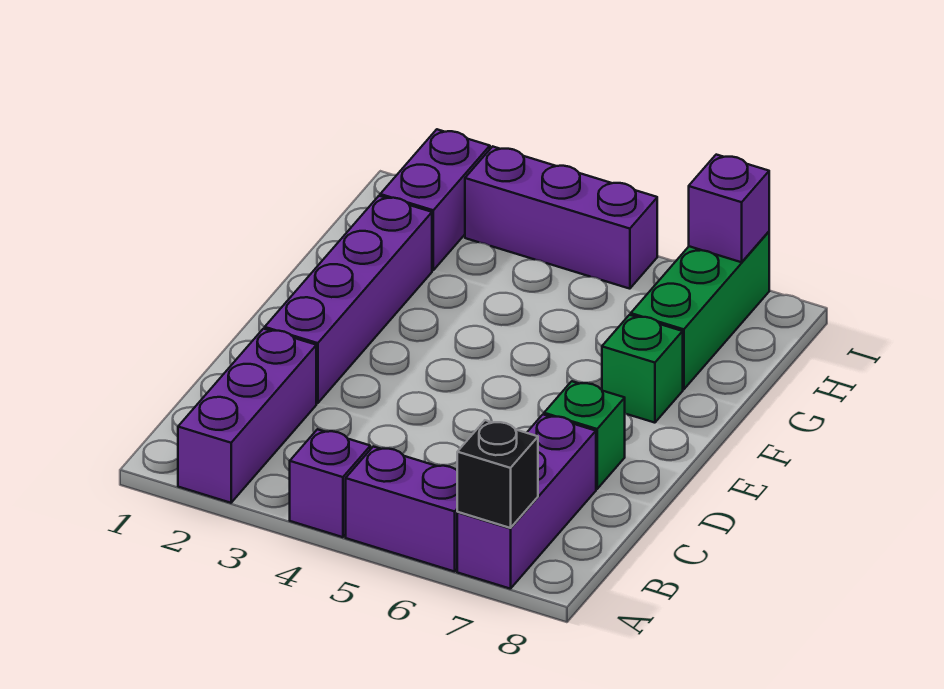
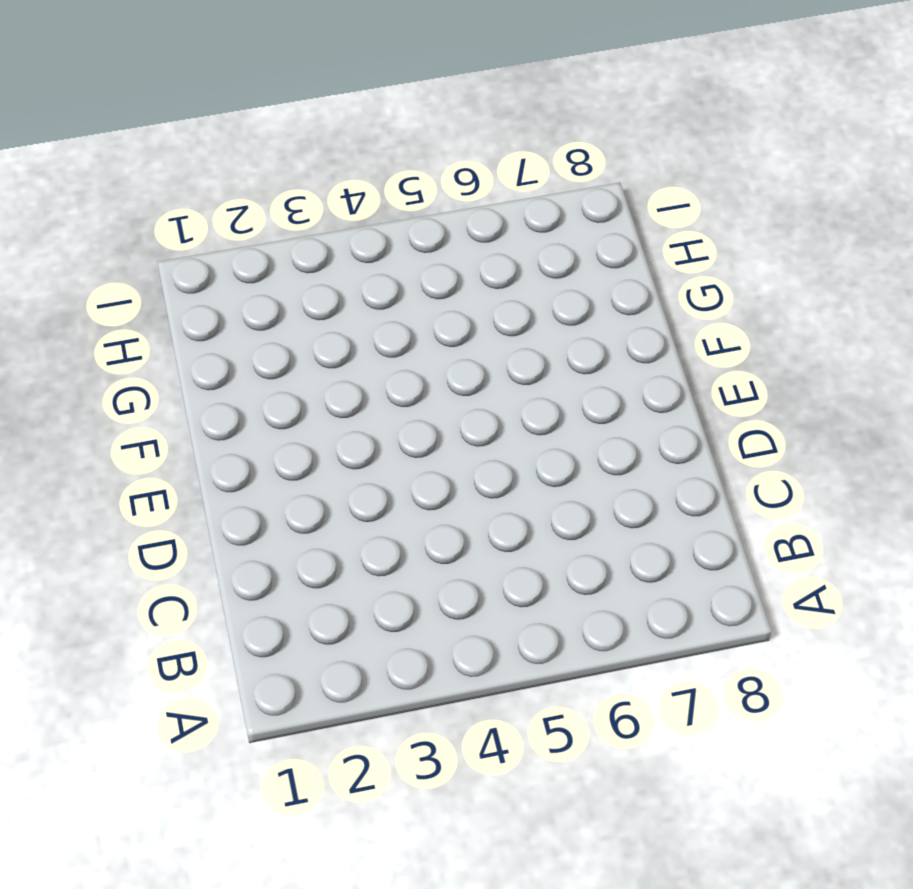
none -> purple brick A2:C2 level 1
none -> purple brick A4 level 1
none -> purple brick A5:A6 level 1

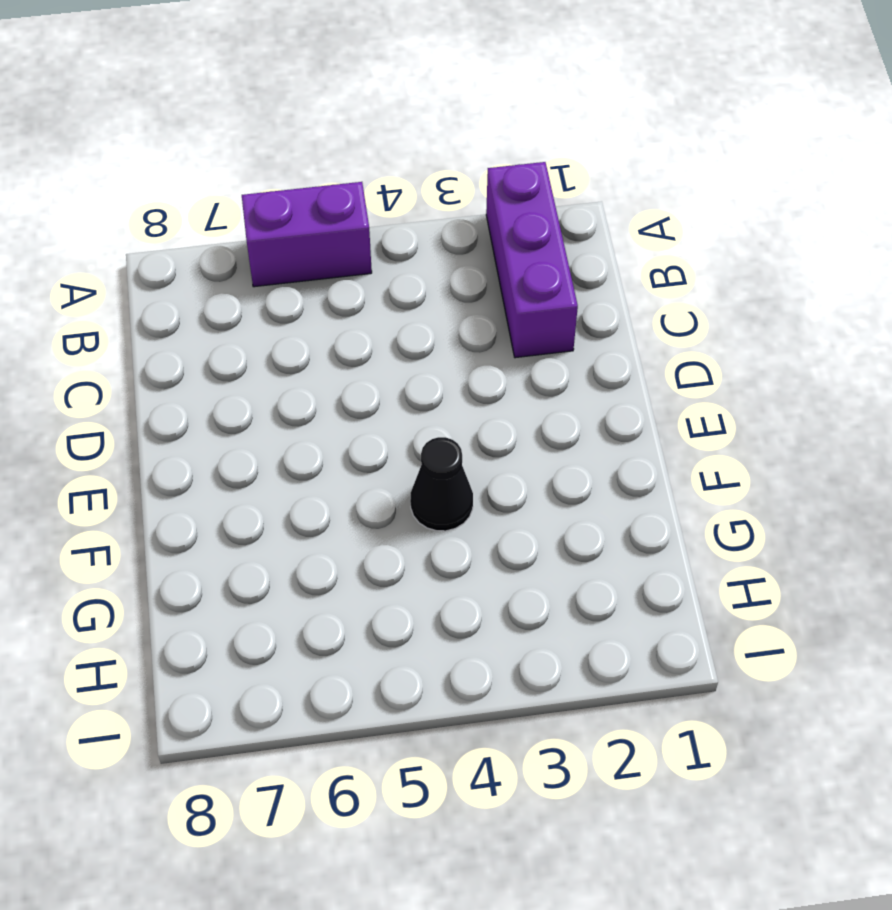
black cone F4 level 1 -> none
none -> purple brick A4 level 1
none -> purple brick A7:C7 level 1
none -> purple brick D2:G2 level 1

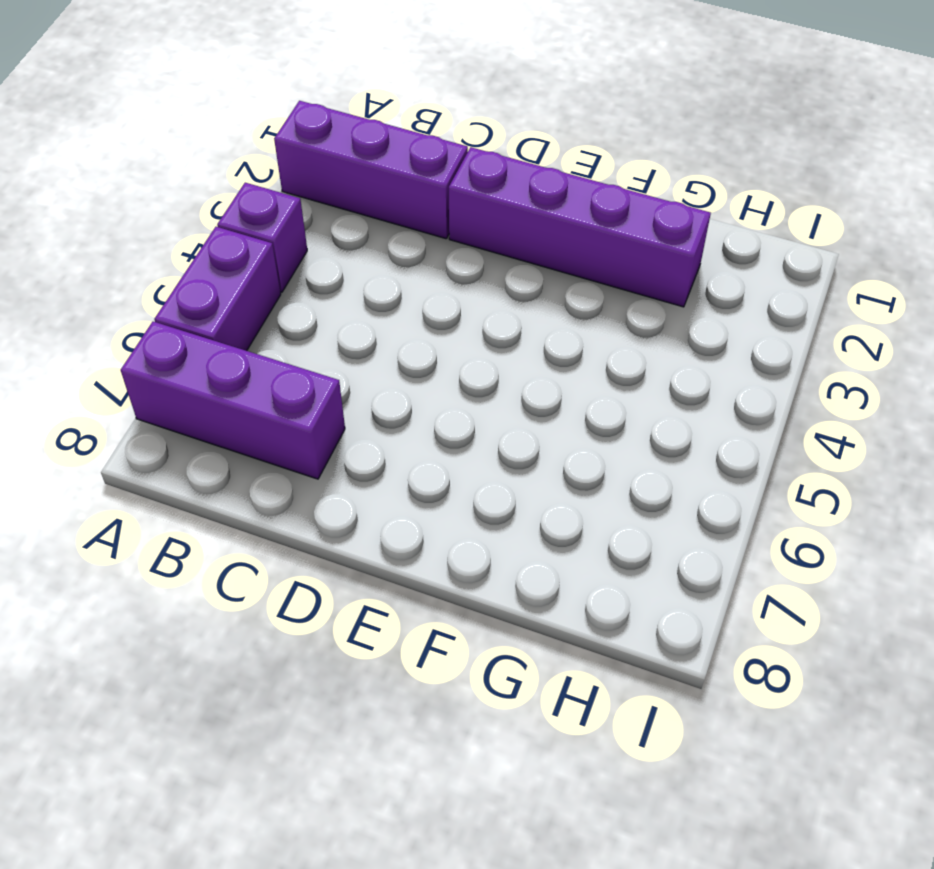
none -> green brick D7 level 1
none -> green brick F7 level 1
none -> green brick G7:I7 level 1

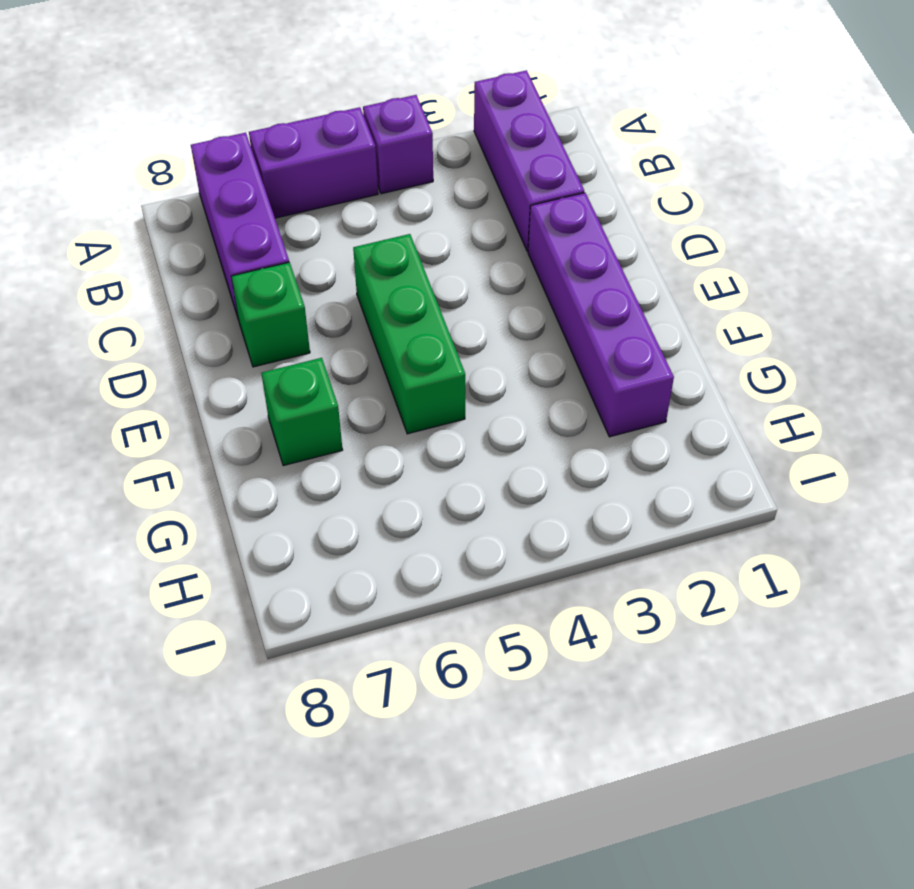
green brick D5:F5 level 1 -> green brick G7:I7 level 1
none -> purple brick H2:I2 level 1
none -> purple brick I3:I5 level 1
none -> black brick A7 level 2

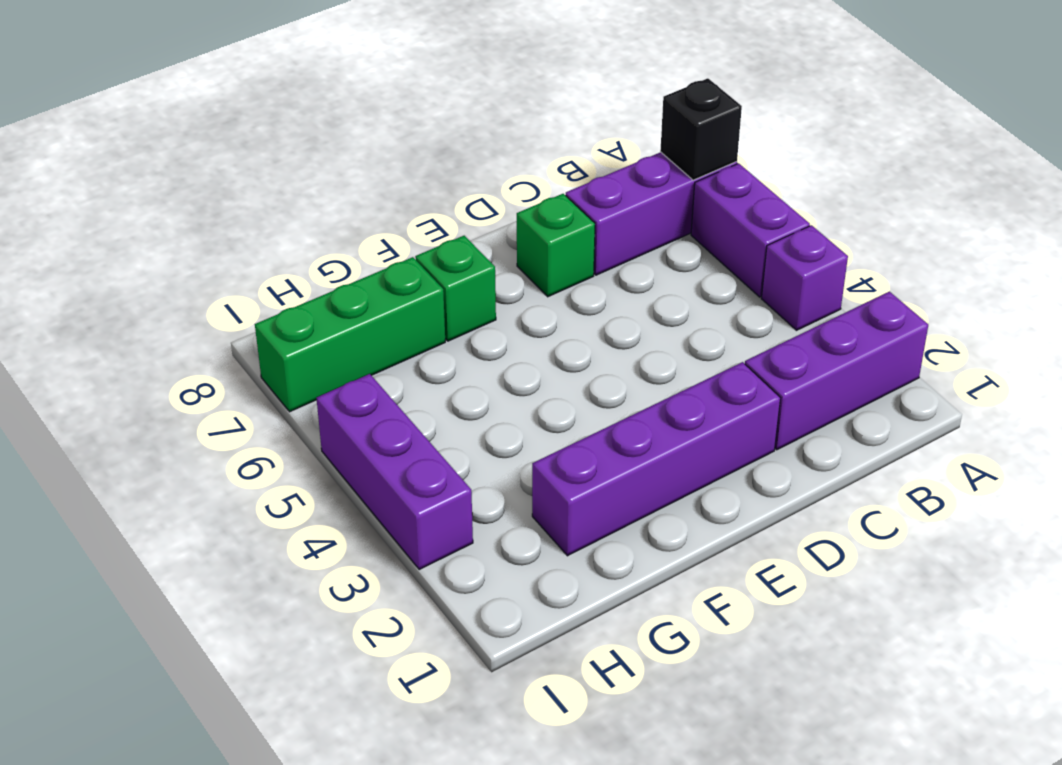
none -> purple brick H2:I2 level 1
none -> purple brick I7 level 2

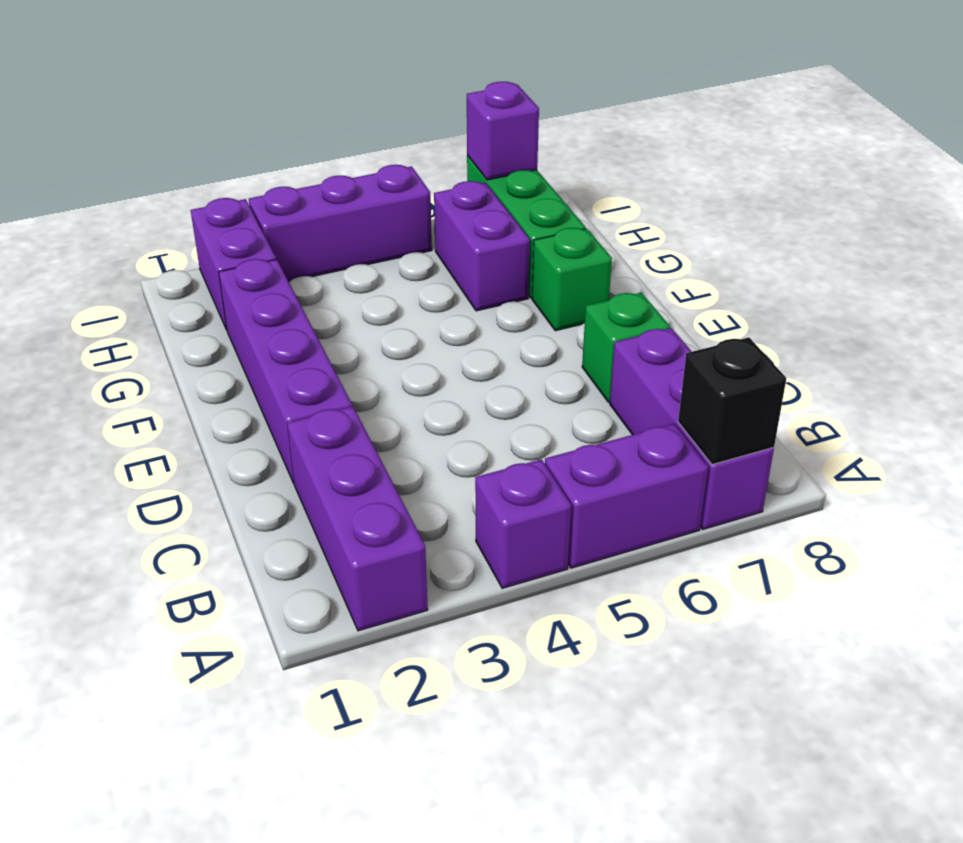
purple brick G6:H6 level 1 -> none

